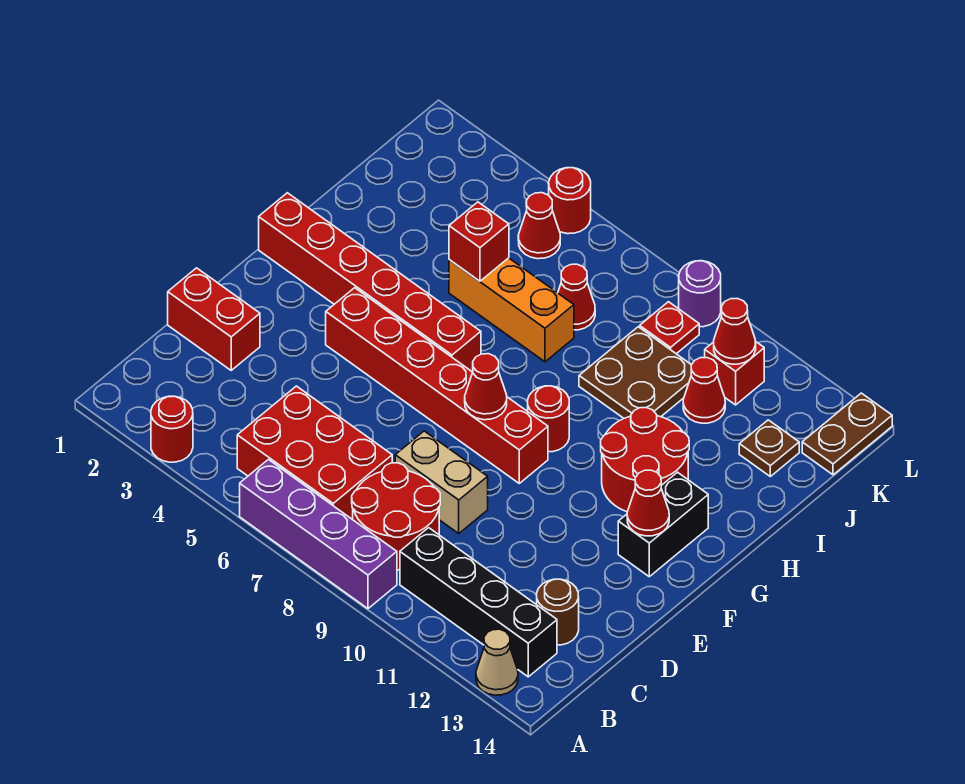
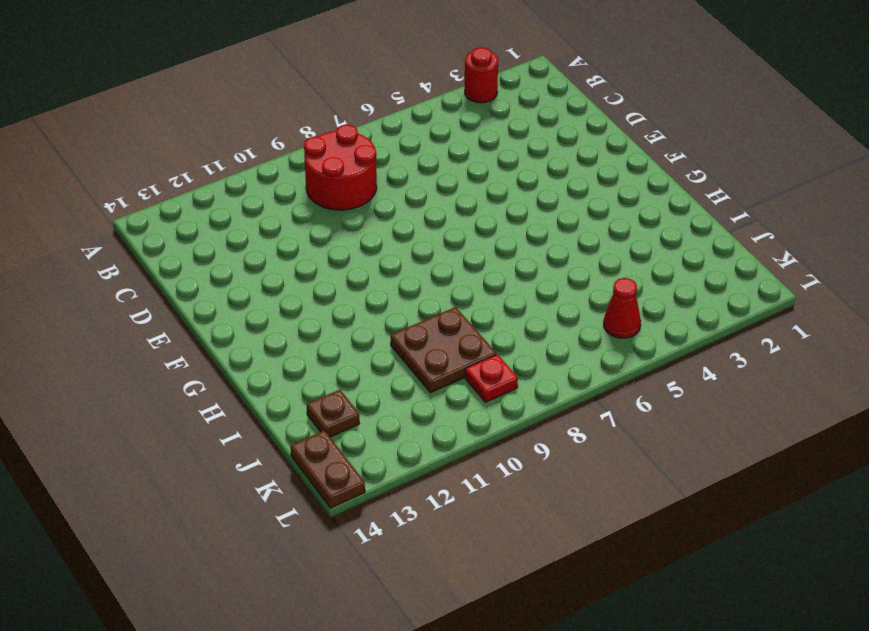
none -> purple brick A6:A9 level 1
none -> tan cone A13 level 1
none -> red brick B5:C7 level 1

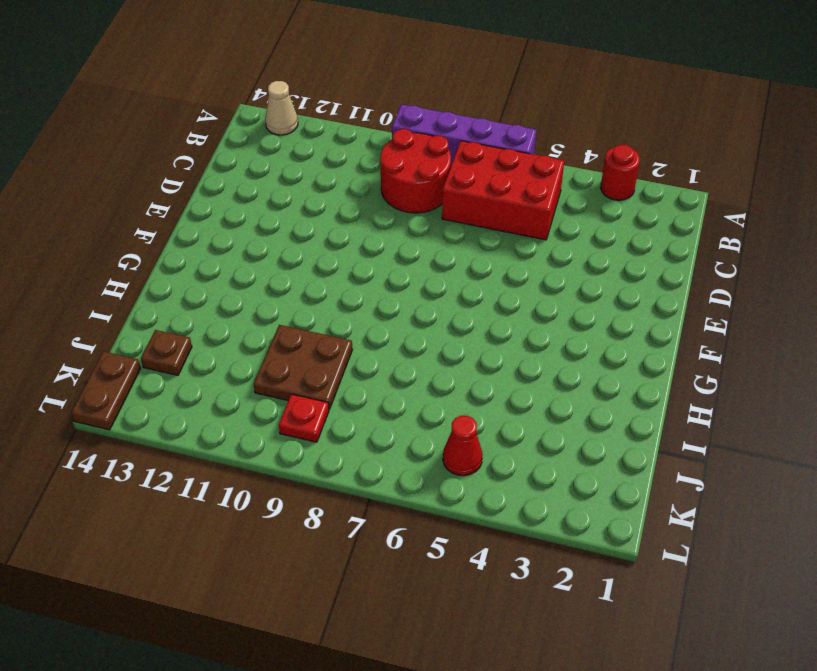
none -> black brick B10:B13 level 1
none -> brown round brick C13 level 1
none -> red brick D1:D2 level 1

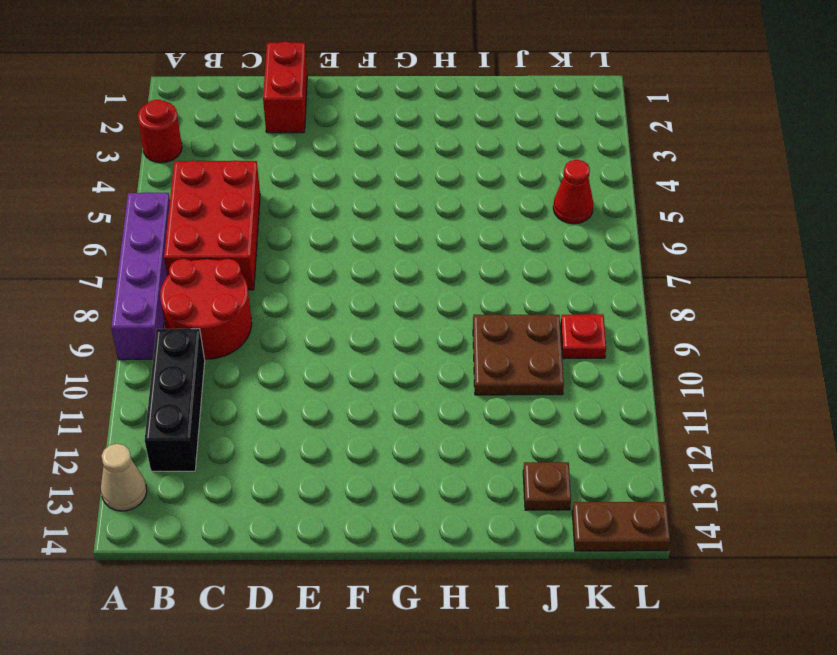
black brick B10:B12 level 1 -> black brick B10:B13 level 1
none -> brown round brick C13 level 1
none -> tan brick D8:D9 level 1
none -> red brick F4:F9 level 1

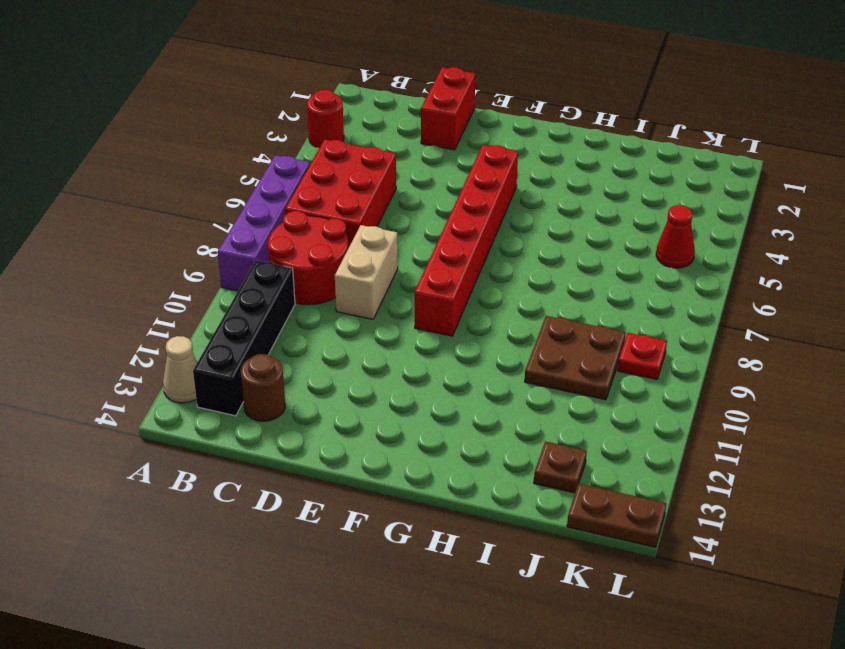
none -> black brick F13:G13 level 1
none -> red brick G1:G6 level 1
none -> red round brick G9 level 1

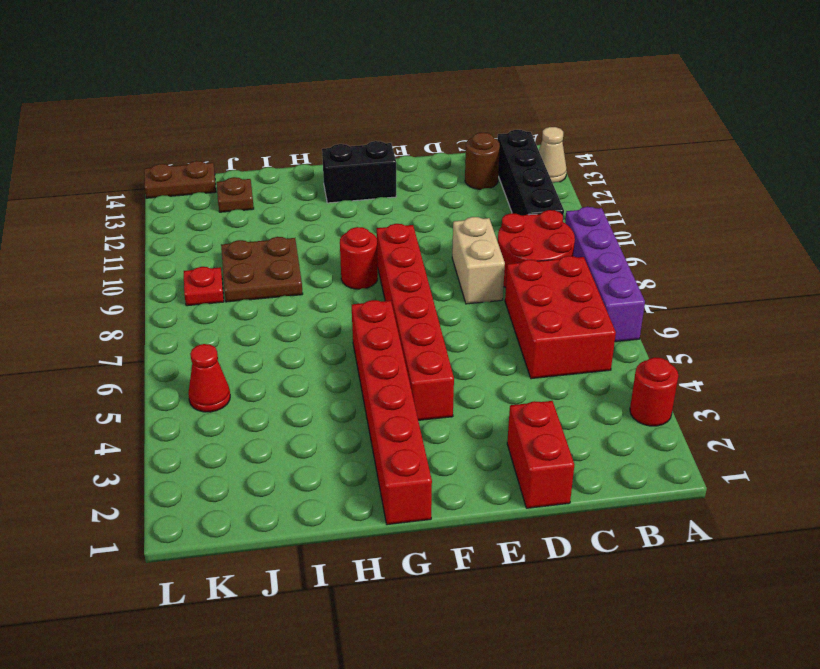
none -> red round brick G11:H12 level 1
none -> orange brick I5:I7 level 1
none -> red cone J7 level 1

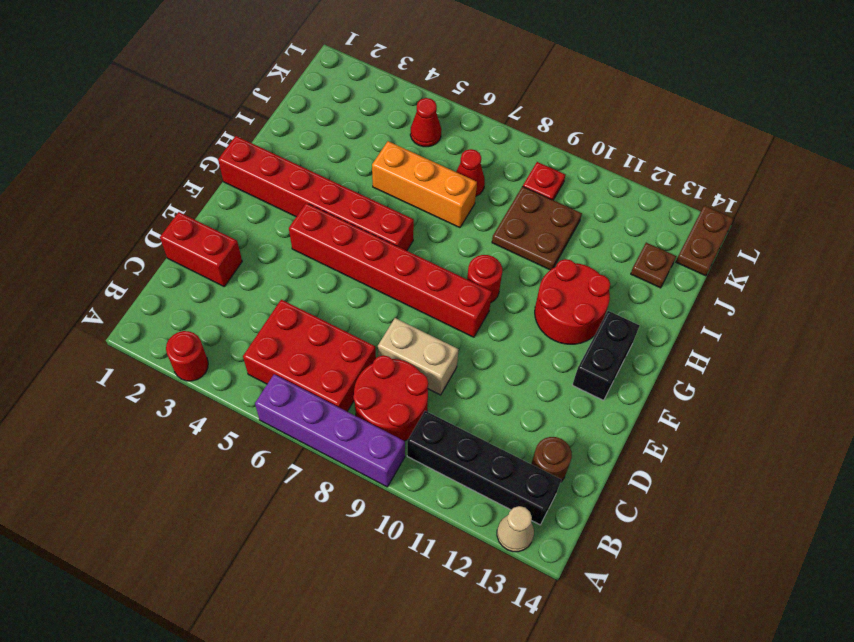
none -> red cone J11 level 1
none -> red brick K11 level 1
none -> red round brick L5 level 1

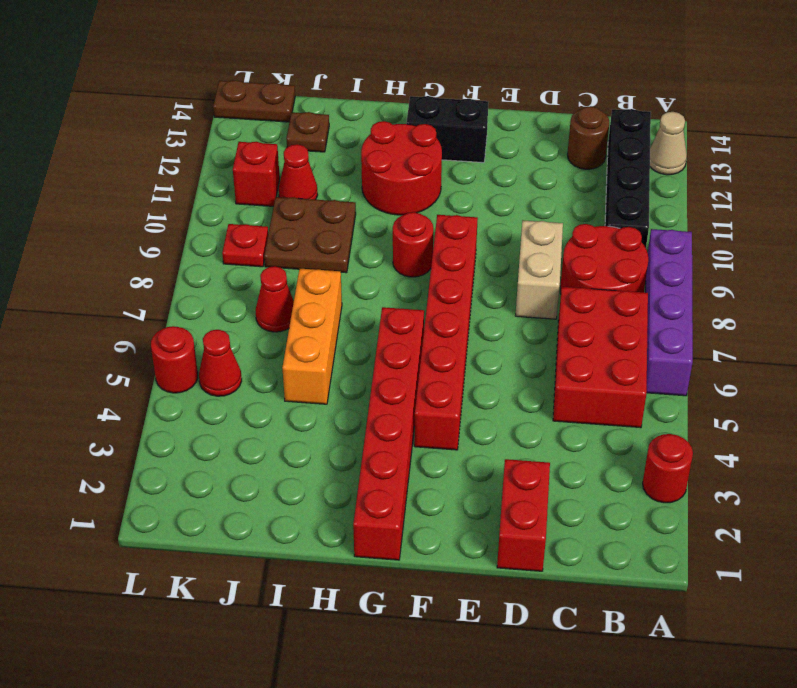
none -> purple round brick L9 level 1
none -> red cone F8 level 2
none -> red cone F13 level 2

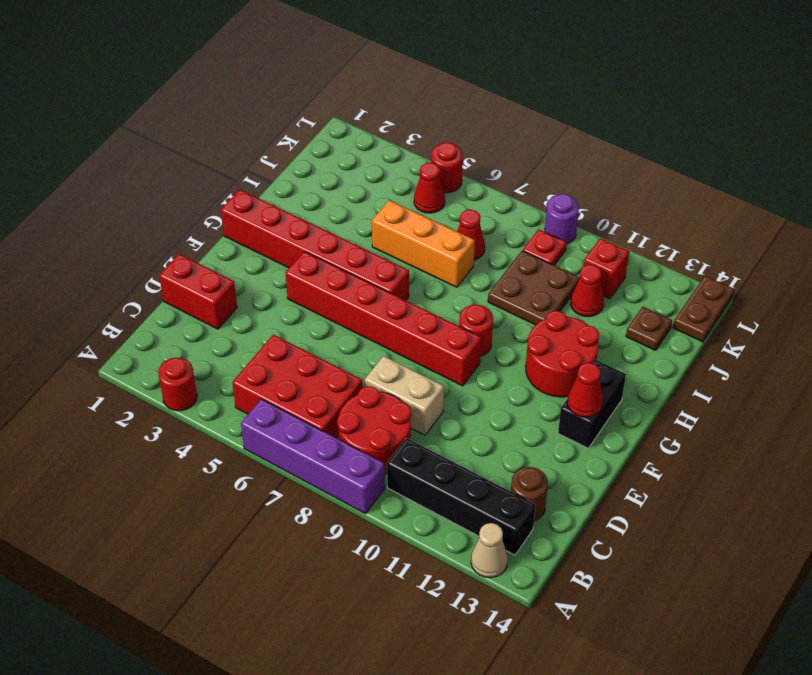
none -> red cone F8 level 2
none -> red brick I5 level 2
none -> red cone K11 level 2

